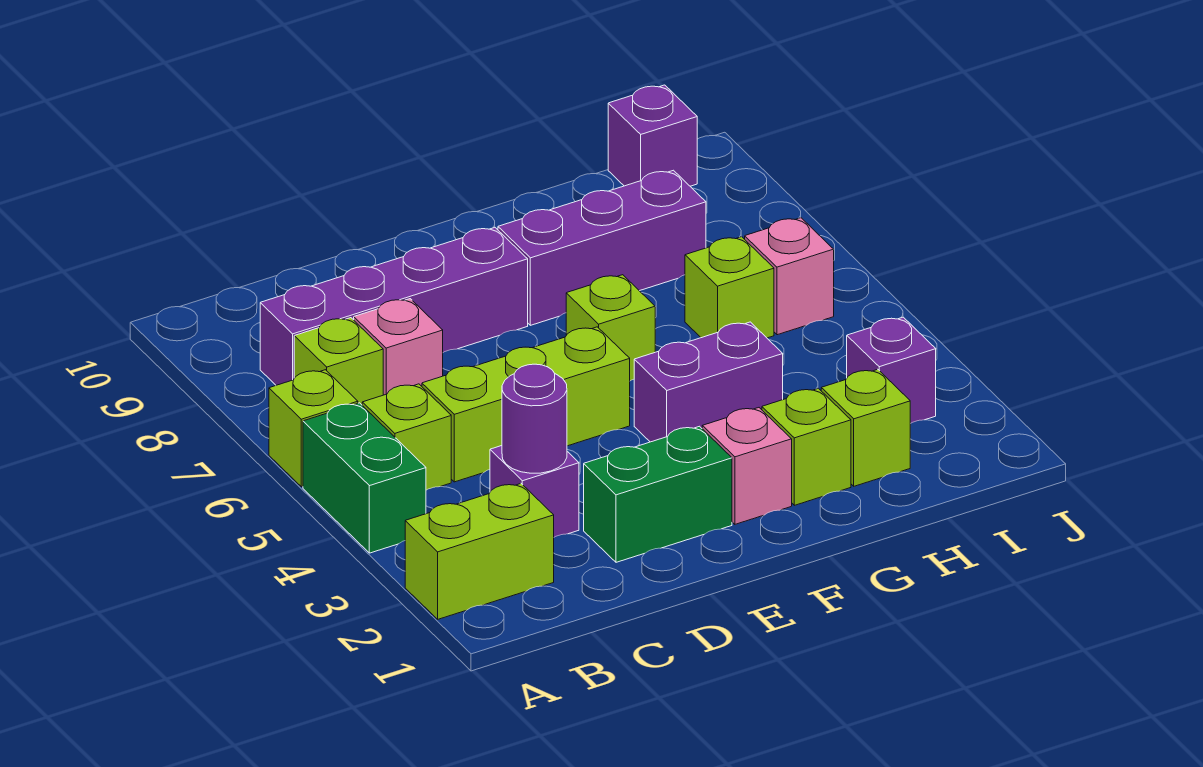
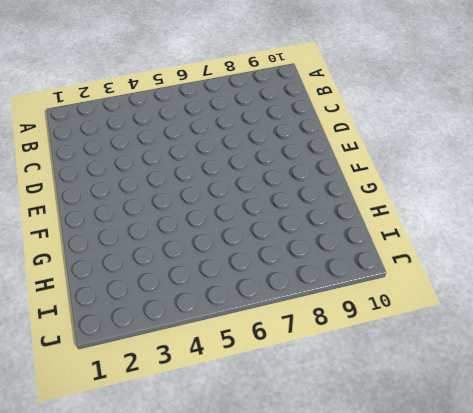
none -> lime brick A2:B2 level 1
none -> green brick A4:A5 level 1
none -> lime brick A6 level 1

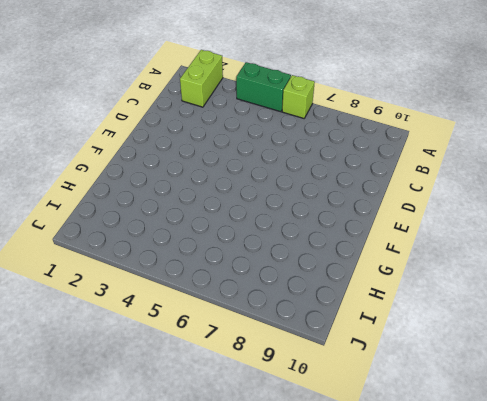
none -> lime brick B5 level 1
none -> lime brick B7 level 1
none -> purple brick B8:E8 level 1

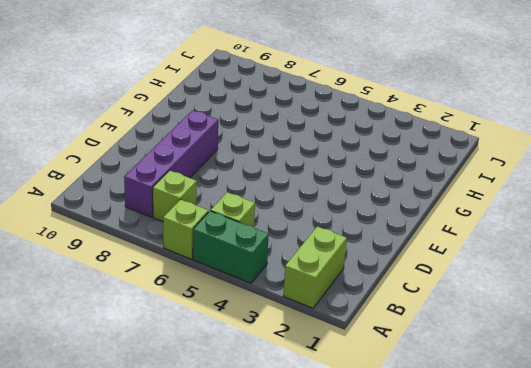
none -> purple brick C3 level 1
none -> lime brick C5:E5 level 1
none -> pink brick C7 level 1

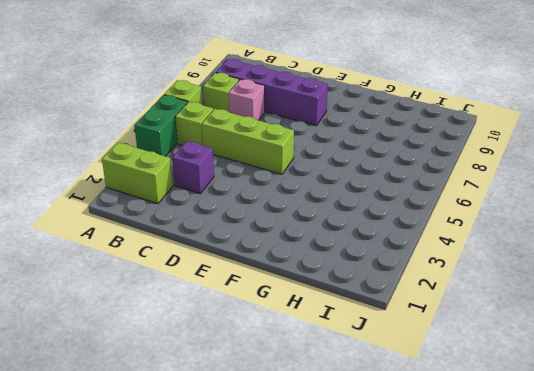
none -> green brick D2:E2 level 1
none -> pink brick F2 level 1
none -> purple brick F4:G4 level 1

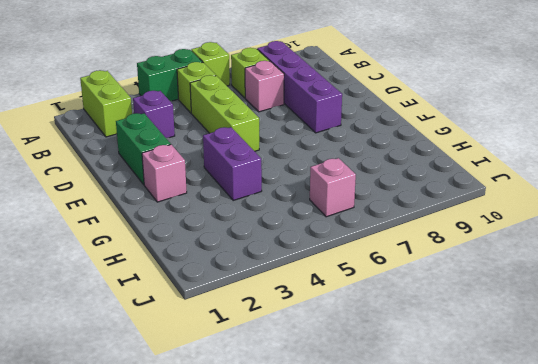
none -> lime brick F6 level 1
none -> purple brick F8:H8 level 1
none -> lime brick G2 level 1

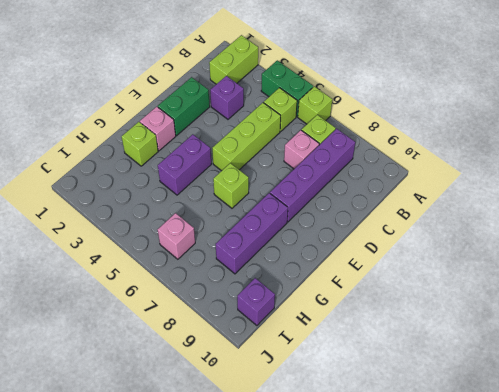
none -> lime brick H2 level 1
none -> lime brick H6 level 1
none -> purple brick I3 level 1

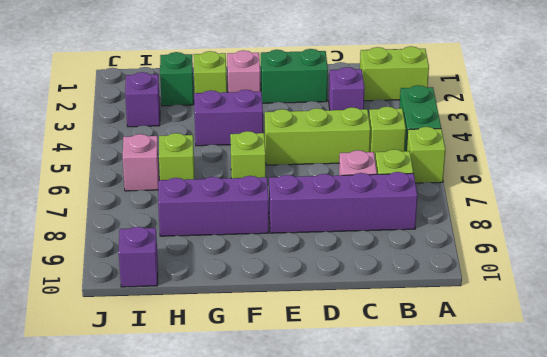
green brick H2 level 1 -> lime brick H2 level 1
none -> purple round brick C3 level 2

